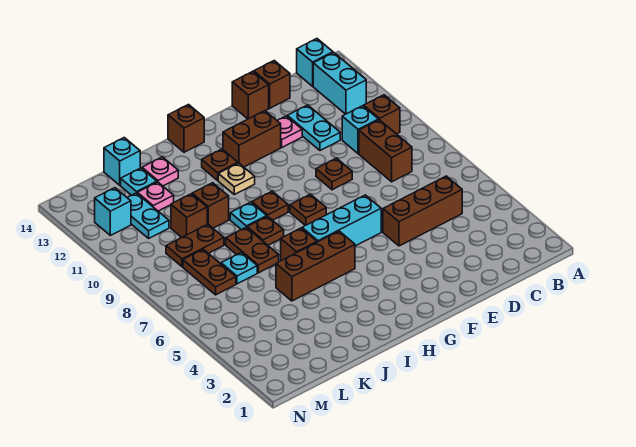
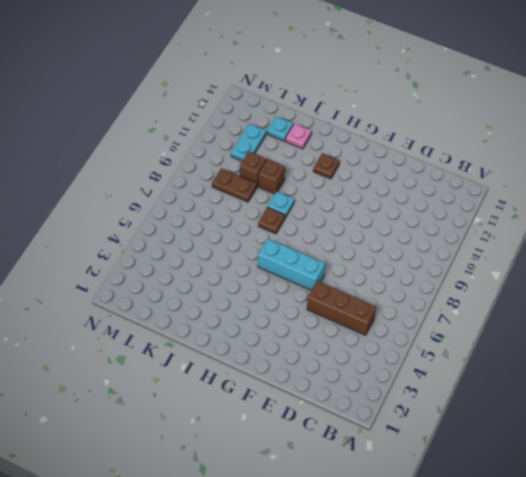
none -> brown brick B10 level 1
none -> cyan brick B12:B13 level 1
none -> cyan brick B14 level 1
none -> brown brick C8:C9 level 1

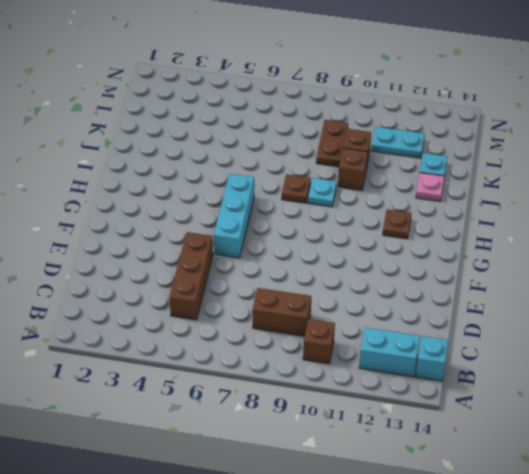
none -> cyan brick C10 level 1
none -> cyan plate D11:D12 level 1
none -> brown brick D14 level 1
none -> brown plate E9 level 1

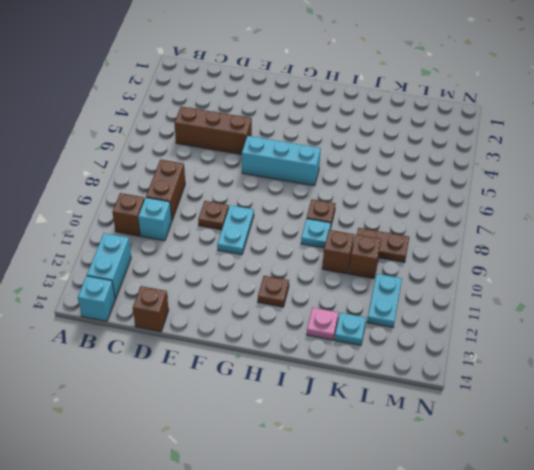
cyan plate F9:F10 level 1 -> cyan plate D11:D12 level 1
none -> pink plate E12 level 1
none -> brown brick E14 level 1
none -> brown brick F12:G12 level 1
none -> brown plate G8 level 1

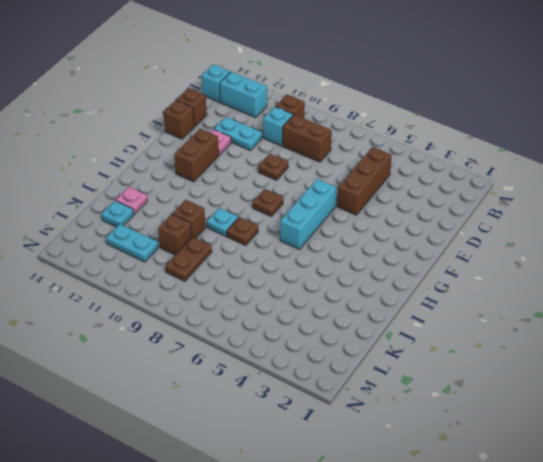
none -> brown brick H5:J5 level 1
none -> brown plate H9 level 1
none -> tan plate H11 level 1
none -> brown plate H12 level 1

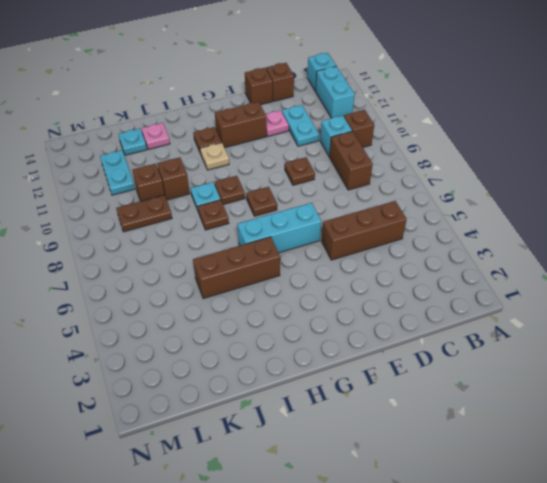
none -> brown brick H14 level 1
none -> brown brick I6 level 1
none -> brown plate J7:J8 level 1
none -> cyan plate K7 level 1

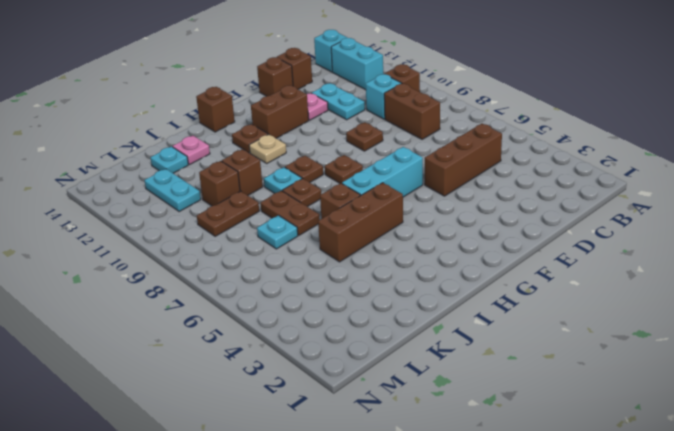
none -> pink plate K12 level 1
none -> cyan brick K14 level 1
none -> brown plate L7:L8 level 1
none -> cyan brick M12 level 1

